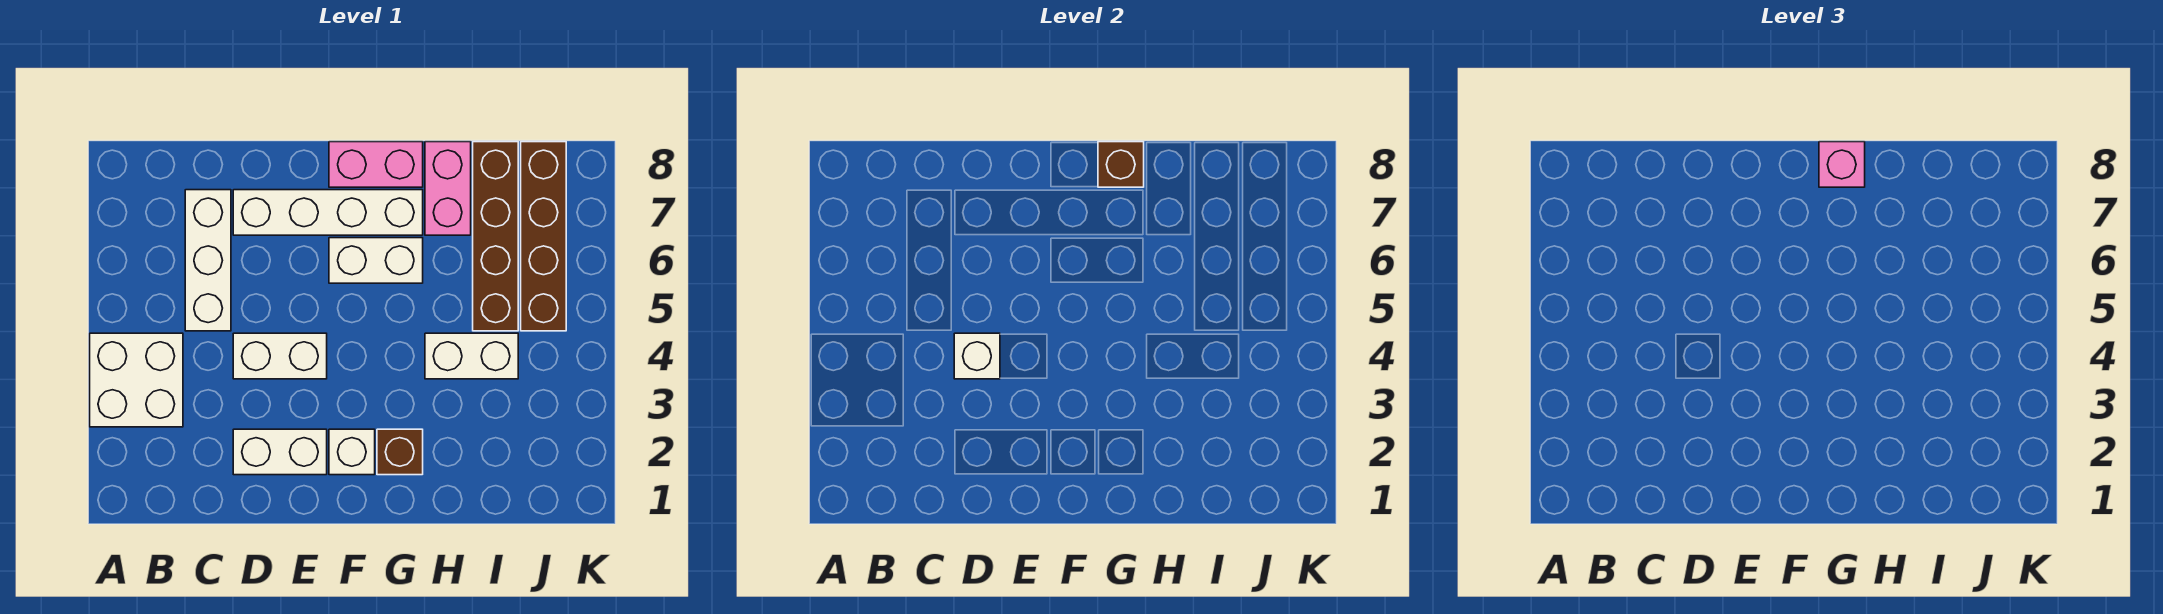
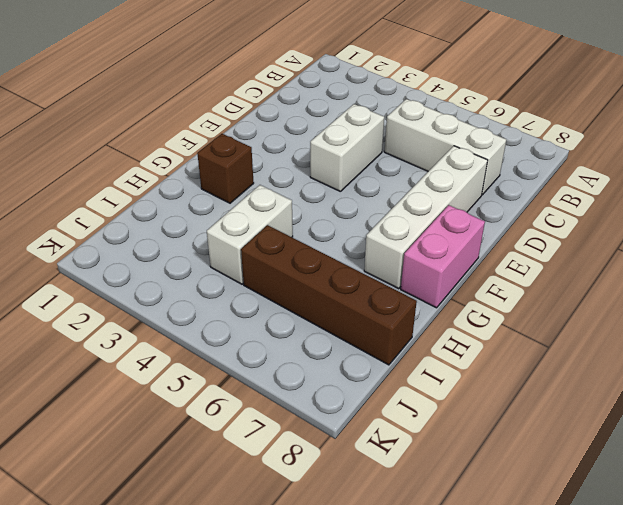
none -> white brick A3:B4 level 1
none -> white brick D2:E2 level 1
none -> white brick F2 level 1

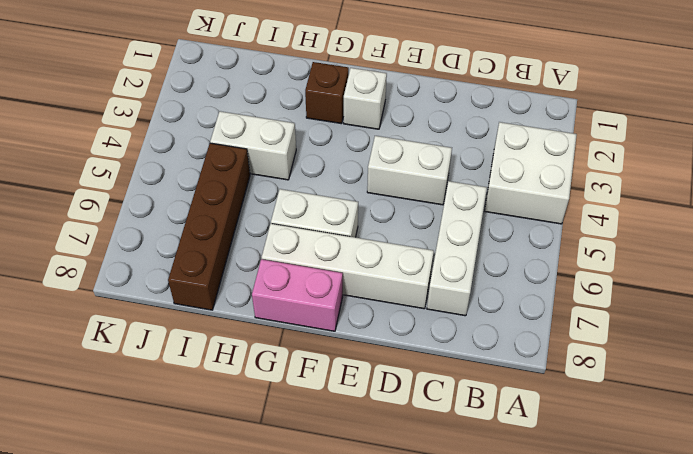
none -> white brick D2:E2 level 1
none -> pink brick H7:H8 level 1
none -> brown brick J5:J8 level 1

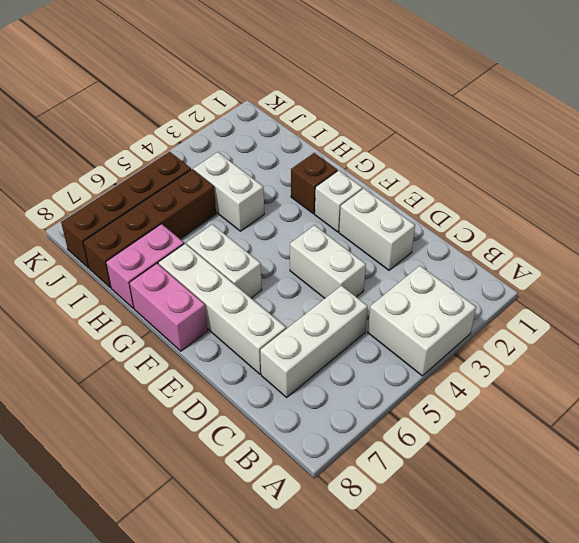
none -> white brick D4 level 2
none -> brown brick G8 level 2
none -> pink brick G8 level 3

